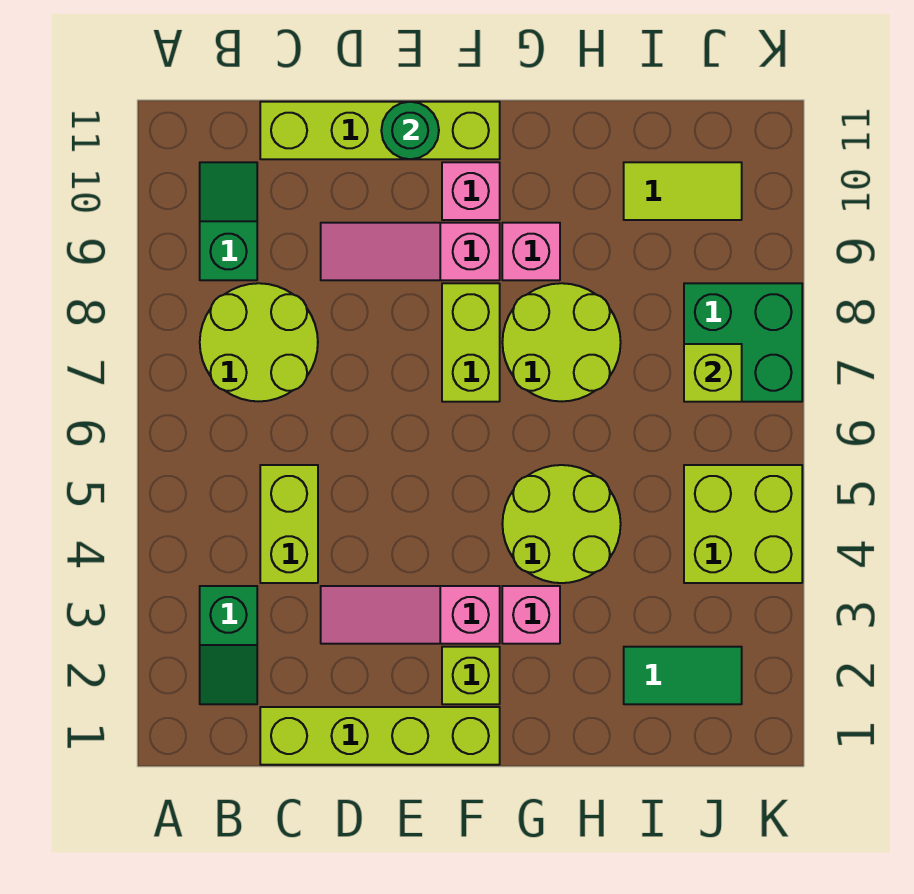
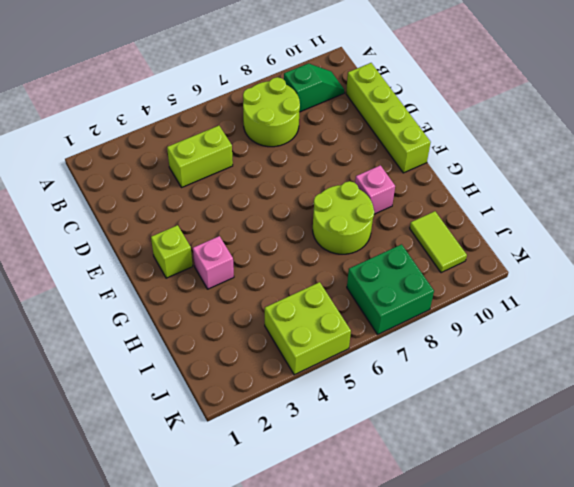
none -> green slope B2:B3 level 1 top 3
none -> lime brick C1:F1 level 1
none -> pink slope D3:F3 level 1 top F

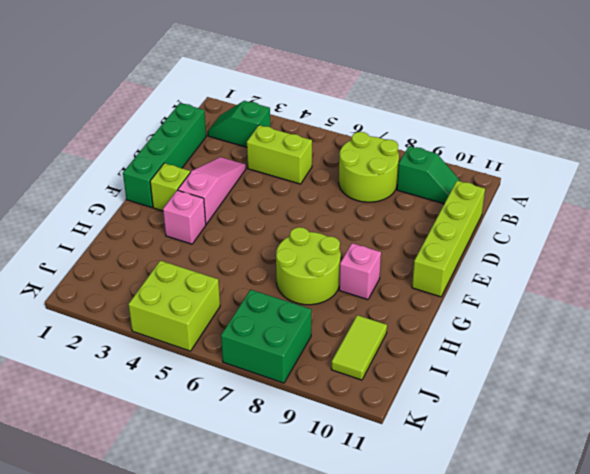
green brick C1:F1 level 1 -> lime brick C1:F1 level 1
none -> pink slope D9:F9 level 1 top F
none -> lime brick F7:F8 level 1
none -> pink brick F10 level 1

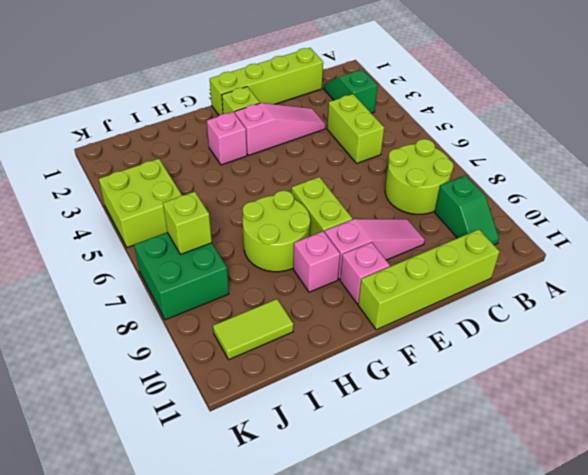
none -> lime round brick G4:H5 level 1
none -> green tile I2:J2 level 1
none -> green round brick E11 level 2

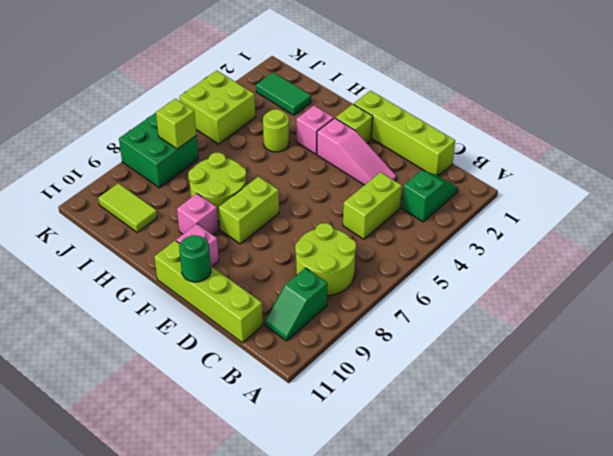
lime round brick H4 level 1 -> lime round brick G4:H5 level 1
none -> pink slope D9:F9 level 1 top F

